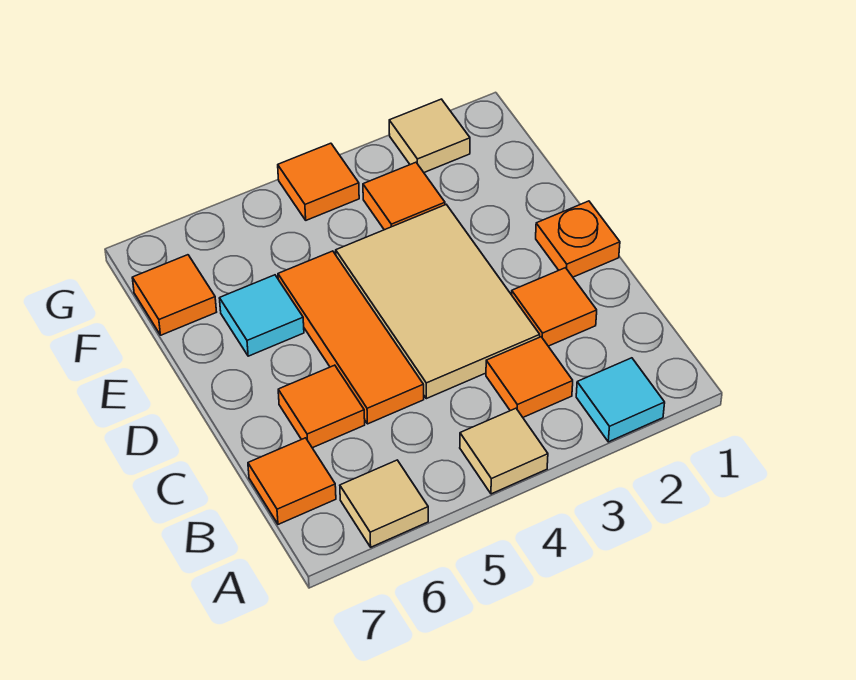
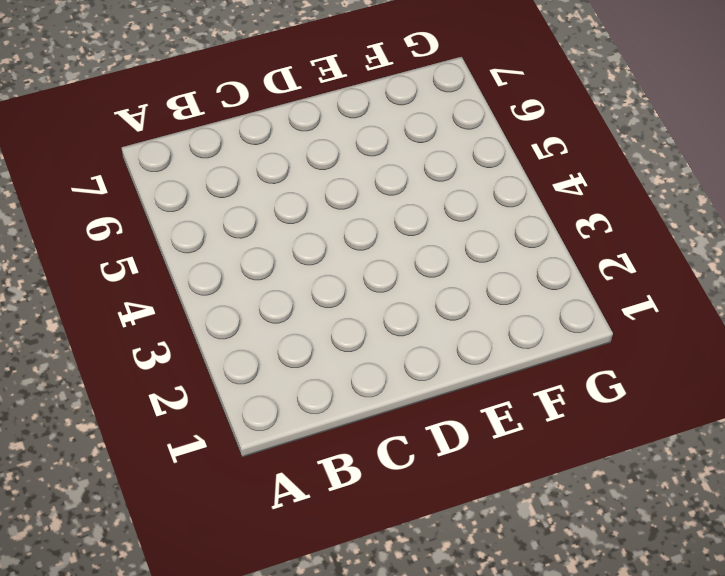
none -> cyan tile A2 level 1
none -> tan tile A4 level 1
none -> tan tile A6 level 1

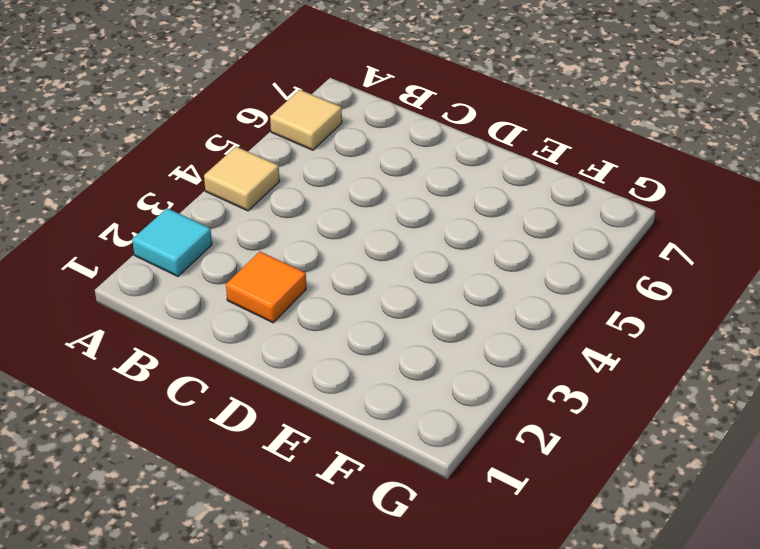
none -> orange tile B3 level 1
none -> orange tile B7 level 1
none -> tan tile C3:E4 level 1

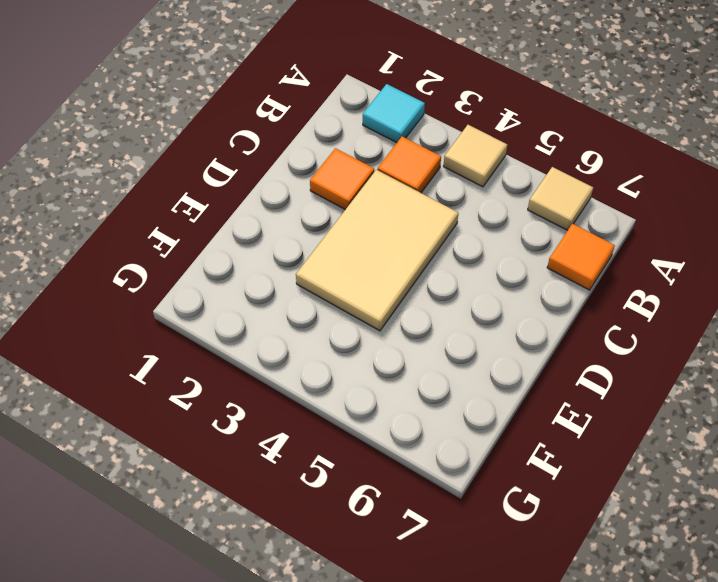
none -> orange tile C5:E5 level 1
none -> orange tile C6 level 1
none -> orange plate D1 level 1

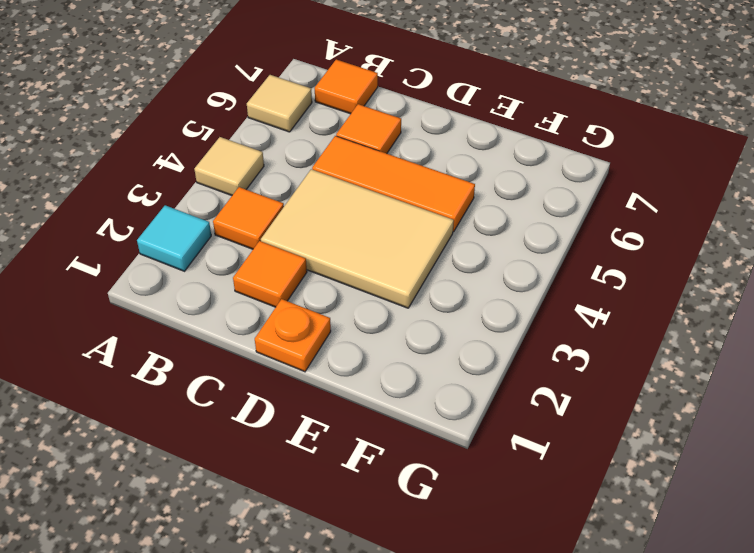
none -> cyan tile E6 level 1
none -> orange tile F3 level 1
none -> orange tile F7 level 1

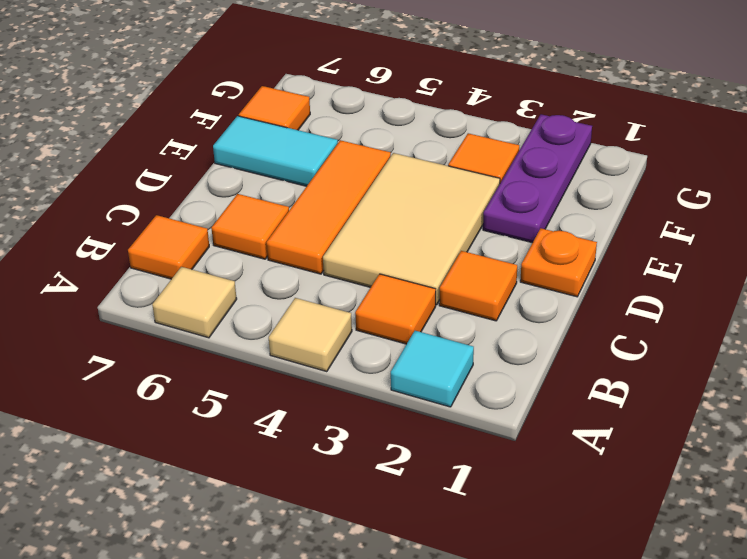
purple plate E2:G2 level 1 -> tan tile G2 level 1
cyan tile E6:E7 level 1 -> cyan tile E6 level 1
none -> orange tile G4 level 1

